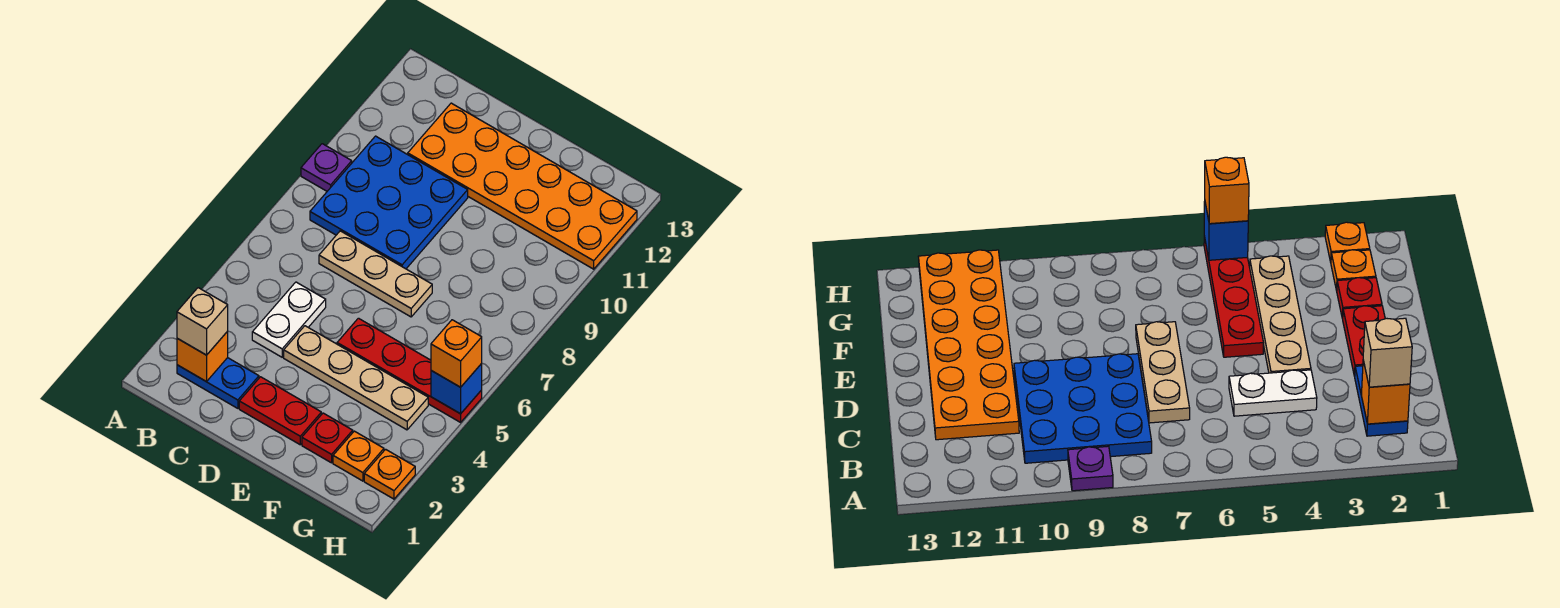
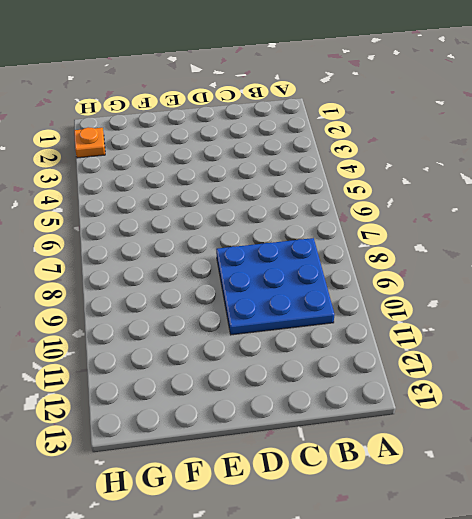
none -> purple plate A9 level 1
none -> blue plate B2:C2 level 1
none -> white plate C4:C5 level 1

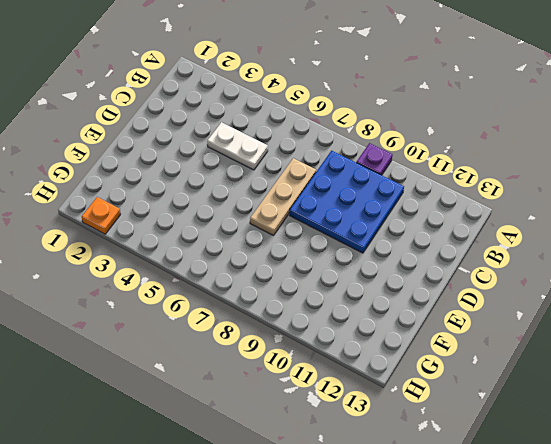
none -> blue plate B2:C2 level 1
none -> orange plate C11:H12 level 1
none -> red plate D2:E2 level 1

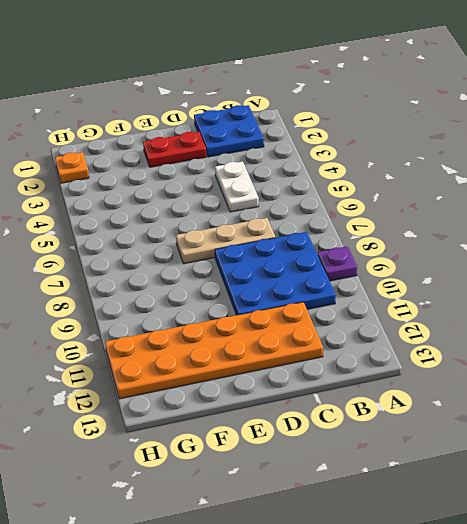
blue plate B1:C2 level 1 -> blue plate B2:C2 level 1
none -> tan plate D4:G4 level 1
none -> red plate E5:H5 level 1
none -> red plate F2 level 1

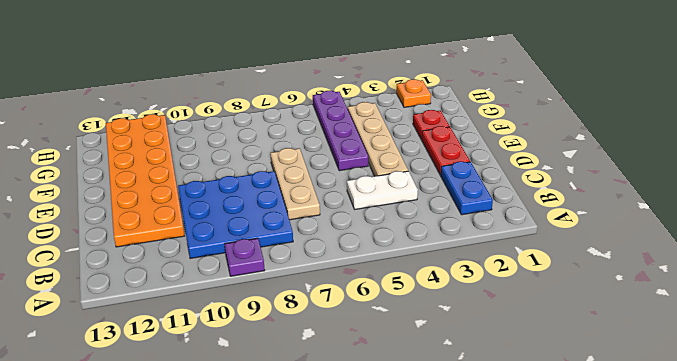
purple plate E5:H5 level 1 -> red plate E5:H5 level 1
none -> orange plate G2 level 1
none -> orange brick B2 level 2
none -> blue brick H5 level 2

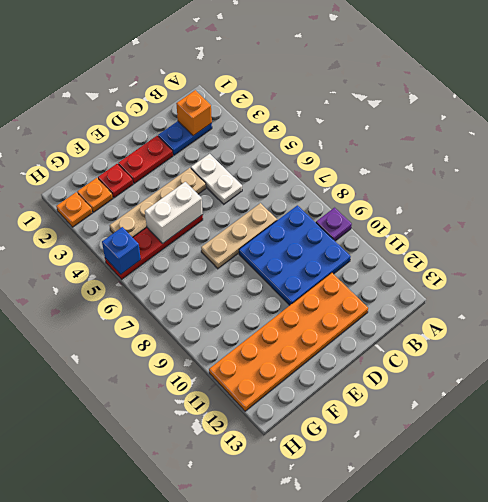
white brick E5:F5 level 2 -> none
none -> tan brick B2 level 3
none -> orange brick H5 level 3

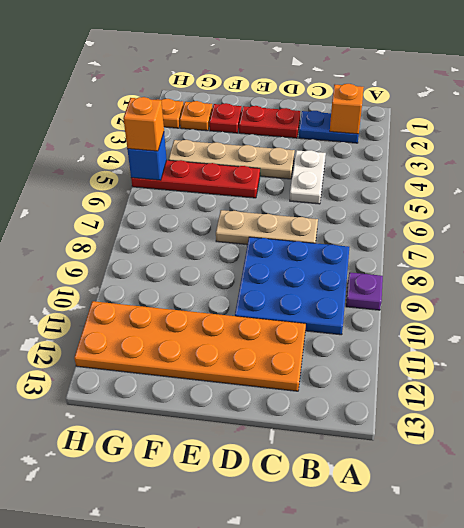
none -> tan brick B2 level 3

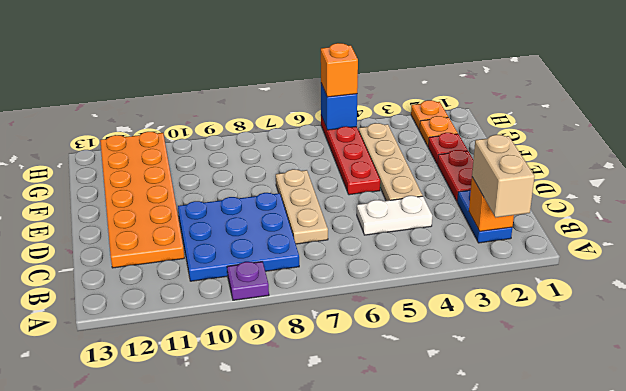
tan brick A2:B2 level 3 -> tan brick B2 level 3

